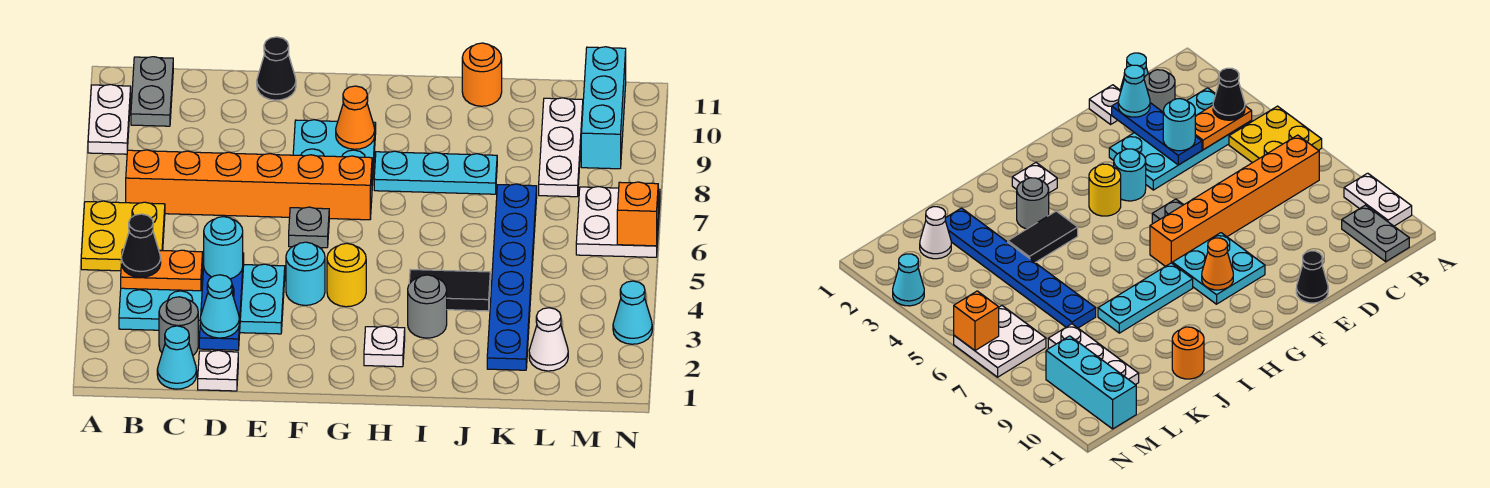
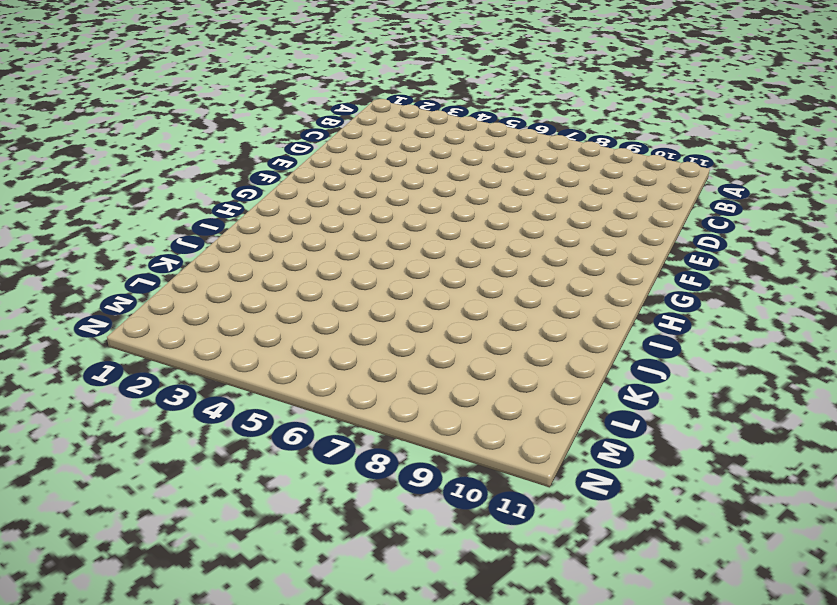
none -> yellow plate A5:B6 level 1
none -> white plate A9:A10 level 1
none -> cyan plate B3:E4 level 1
none -> orange brick B7:G7 level 1

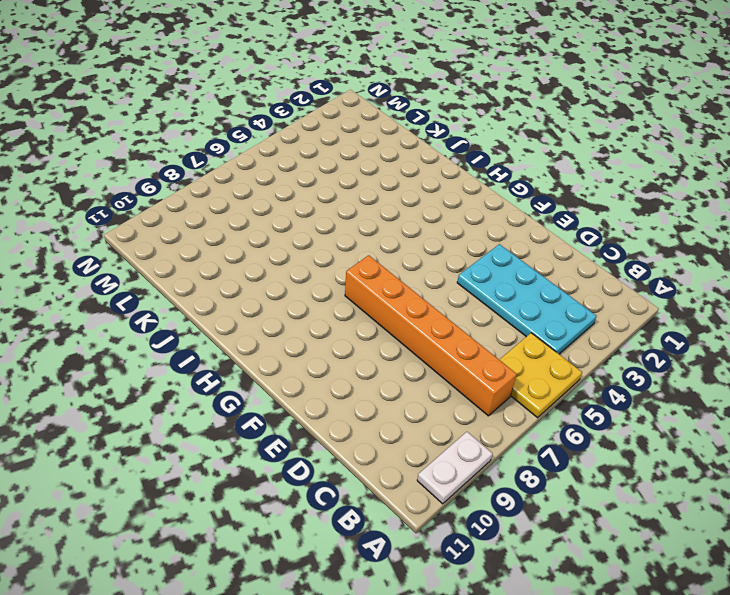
none -> grey plate B10:B11 level 1
none -> cyan cone C1 level 1
none -> grey round brick C2 level 1
none -> white plate D1 level 1

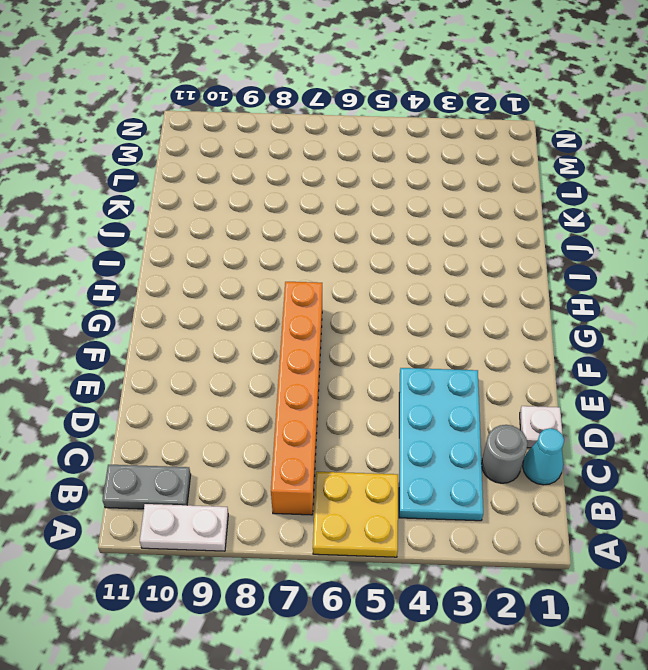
none -> black cone E11 level 1
none -> cyan round brick F4 level 1
none -> grey plate F6 level 1
none -> cyan plate F8:G9 level 1

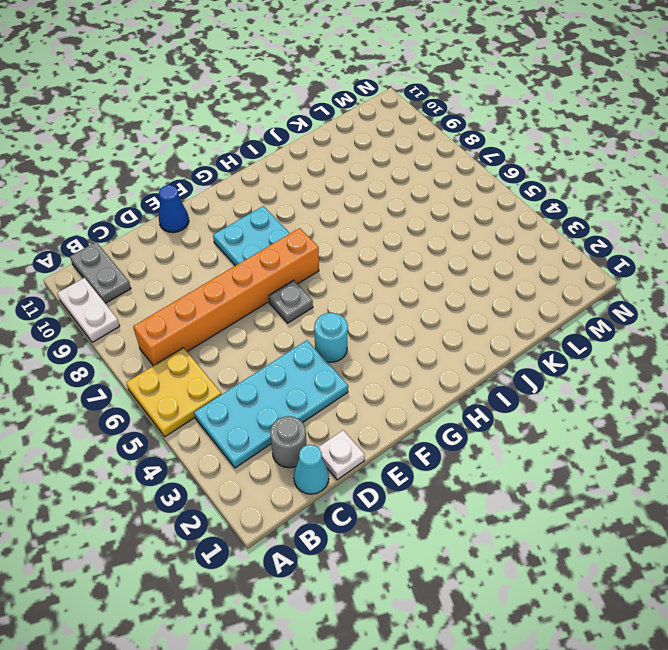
blue cone E11 level 1 -> black cone E11 level 1
none -> yellow round brick G4 level 1
none -> white plate H2 level 1
none -> cyan plate H8:J8 level 1
none -> grey round brick I3 level 1

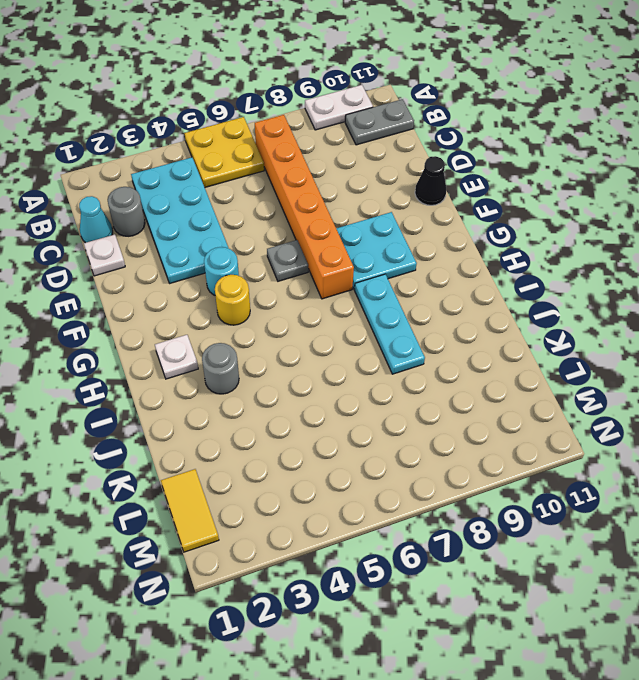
yellow tile L1:M1 level 1 -> none
none -> black tile I4:J4 level 1
none -> orange round brick J11 level 1
none -> blue plate K2:K7 level 1
none -> white cone L2 level 1

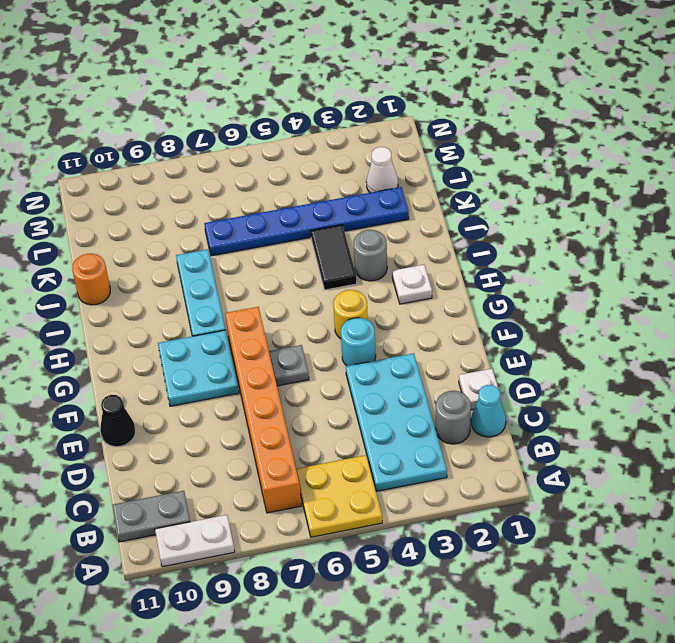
none -> white plate L8:L10 level 1
none -> white plate M6:N7 level 1
none -> cyan brick M9:M11 level 1
none -> cyan cone N3 level 1

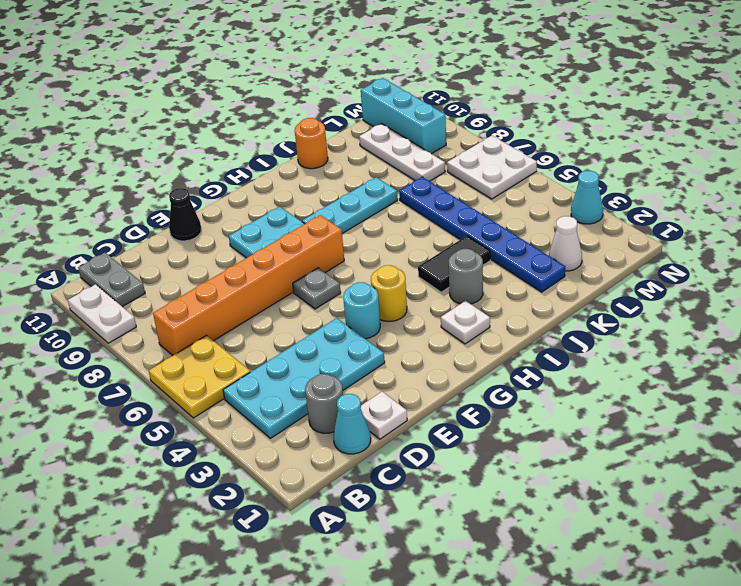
none -> orange plate B4:C4 level 2
none -> blue plate D2:D4 level 2
none -> orange cone G9 level 2
none -> orange brick N6 level 2

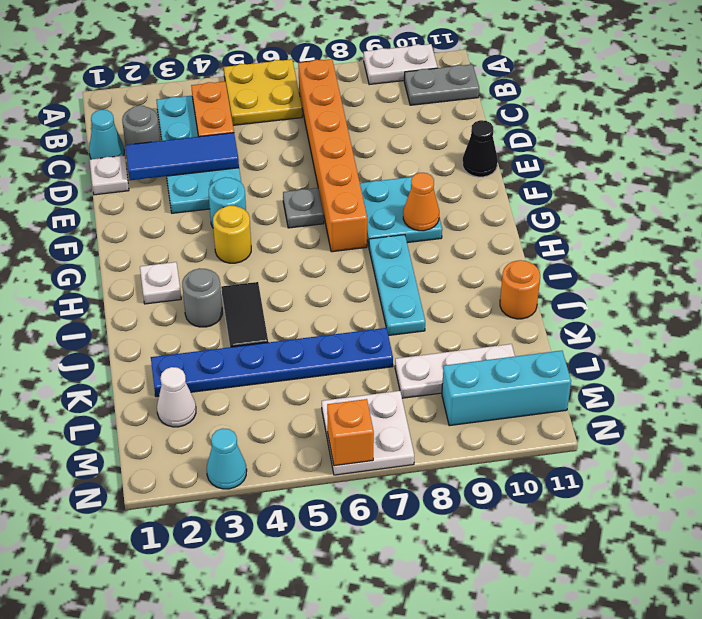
blue tile D2:D4 level 2 -> blue plate D2:D4 level 2
none -> black cone B4 level 3
none -> cyan cone D2 level 3
none -> cyan round brick D4 level 3

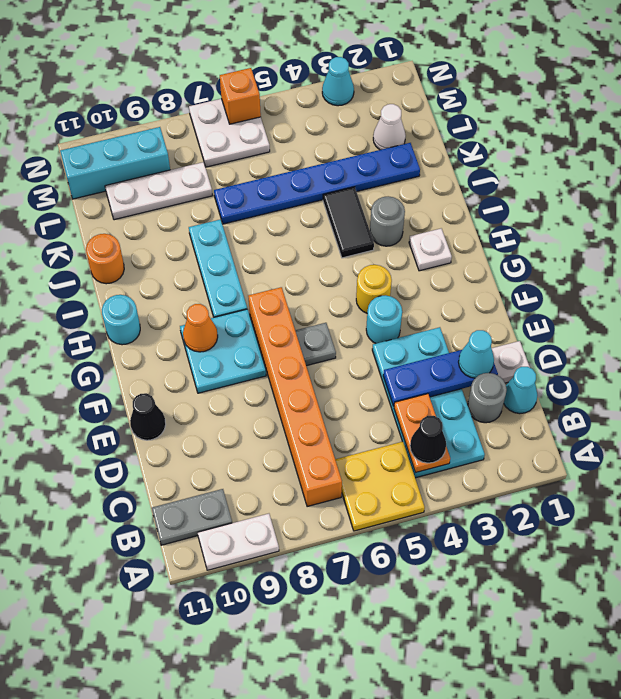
cyan round brick H11 level 1 -> cyan round brick D4 level 3

